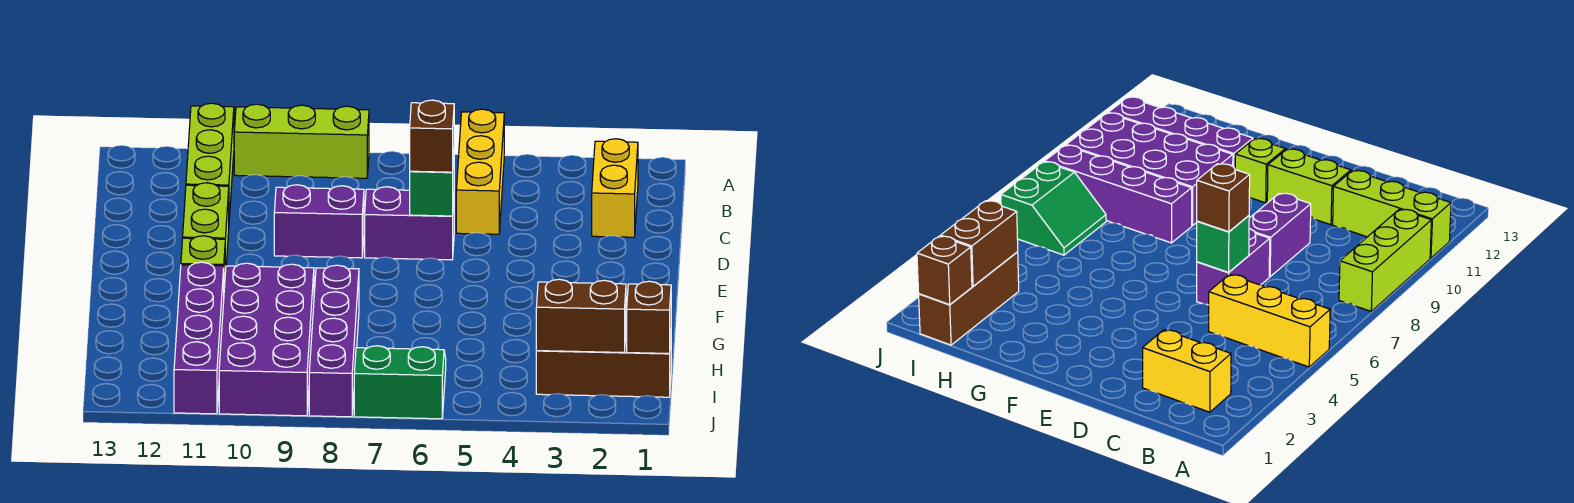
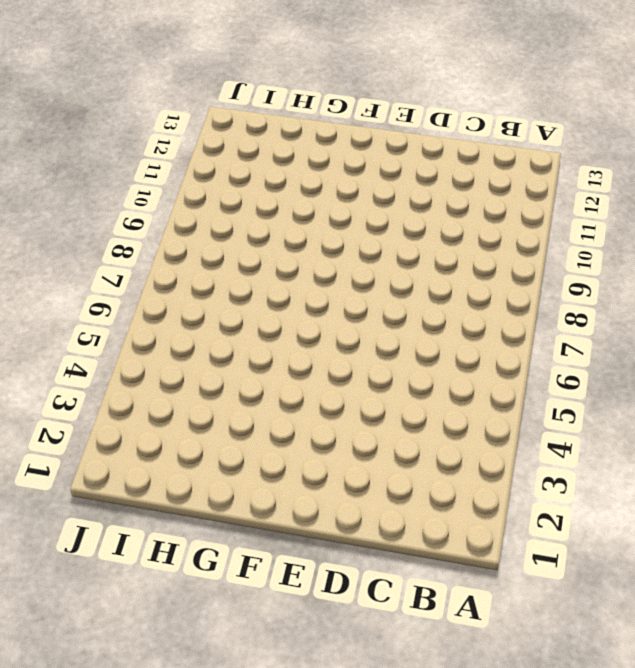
none -> yellow brick A5:C5 level 1
none -> lime brick A8:A10 level 1
none -> lime brick A11:C11 level 1

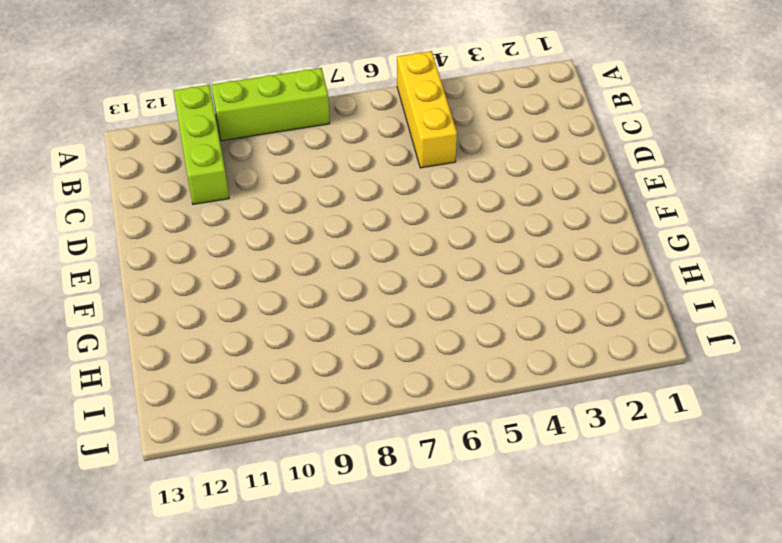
none -> yellow brick B2:C2 level 1
none -> purple brick D6:D7 level 1
none -> purple brick D8:D9 level 1

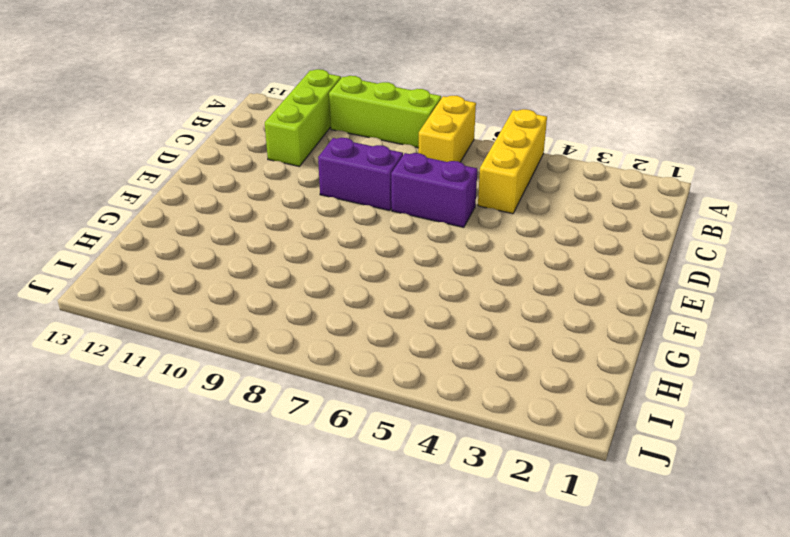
yellow brick A7:B7 level 1 -> yellow brick B2:C2 level 1
none -> lime brick D11:E11 level 1
none -> lime brick F11 level 1
none -> purple brick G8:J8 level 1

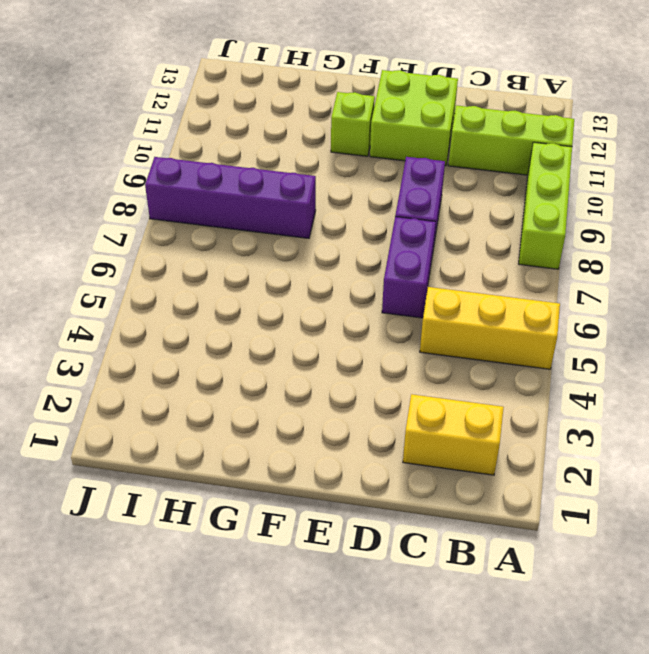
lime brick D11:E12 level 1 -> lime brick D11:E11 level 1
none -> purple brick G9:J10 level 1
none -> purple brick G11:J11 level 1
none -> brown brick I1:I3 level 1

